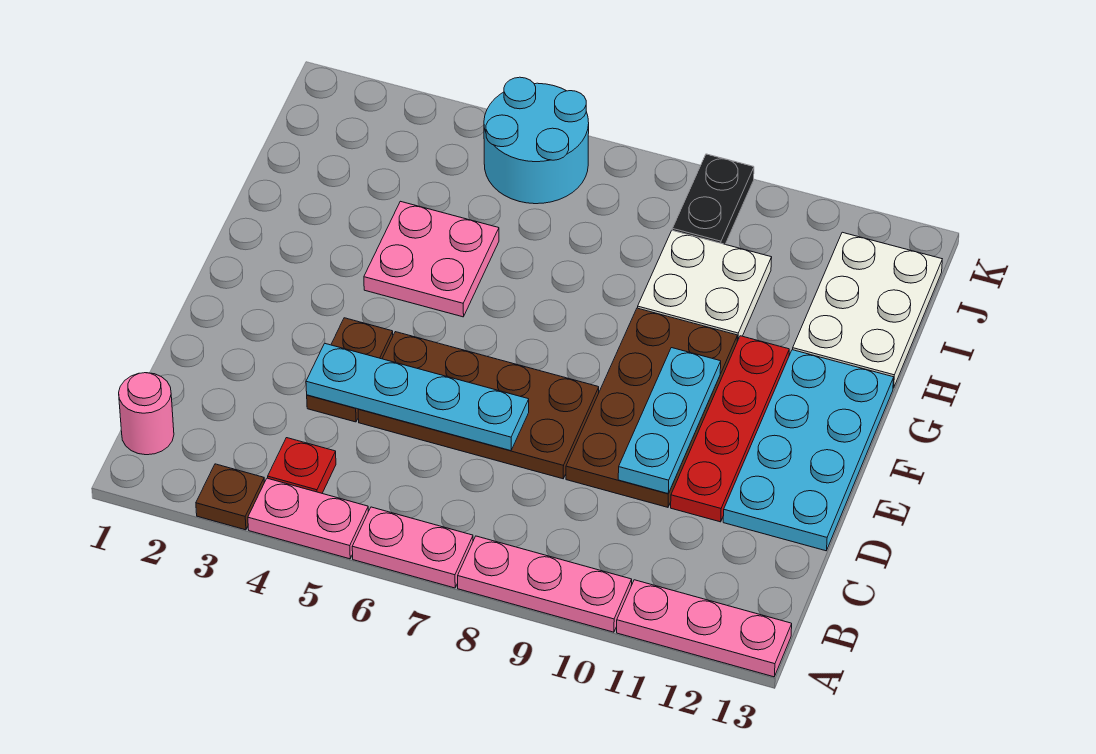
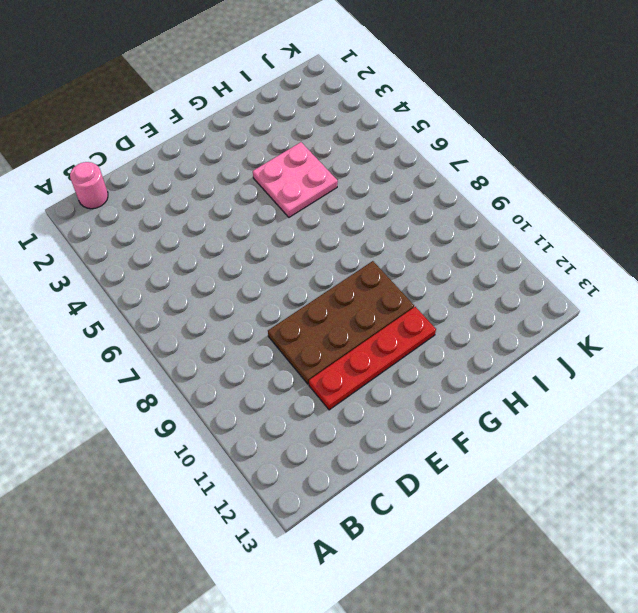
none -> brown plate A3 level 1
none -> pink plate A4:A5 level 1
none -> pink plate A6:A7 level 1

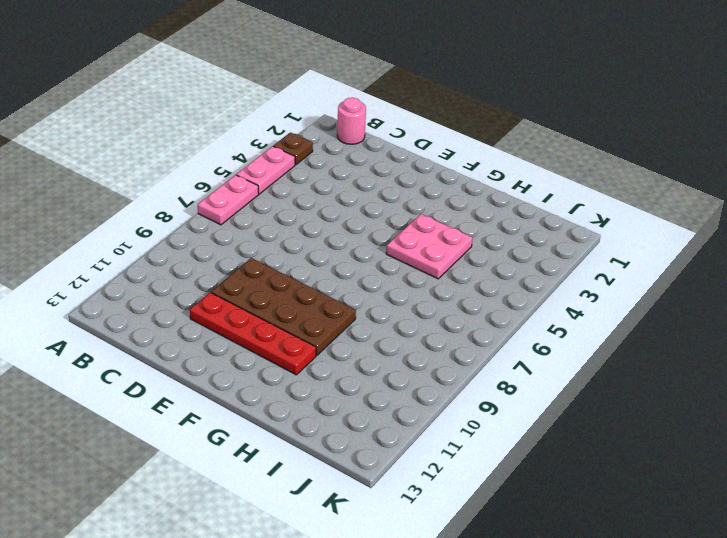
none -> pink plate A8:A10 level 1
none -> pink plate A11:A13 level 1
none -> red plate B4 level 1

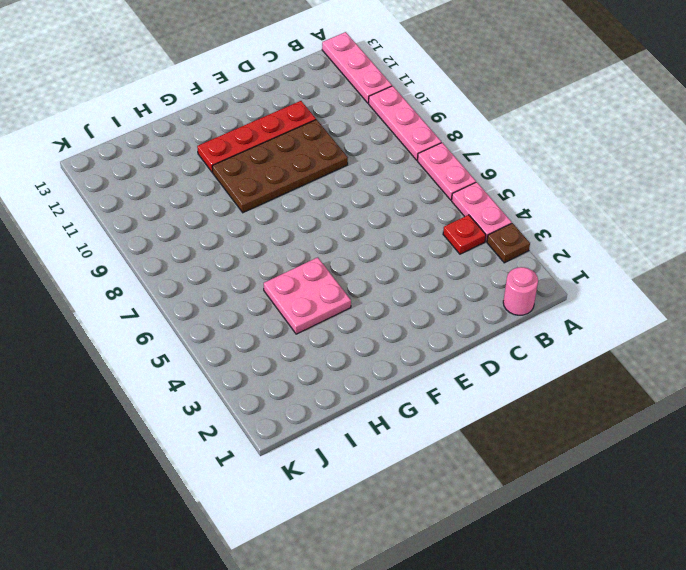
none -> brown plate D4:E4 level 1
none -> brown plate D5:E8 level 1
none -> cyan plate D12:G13 level 1

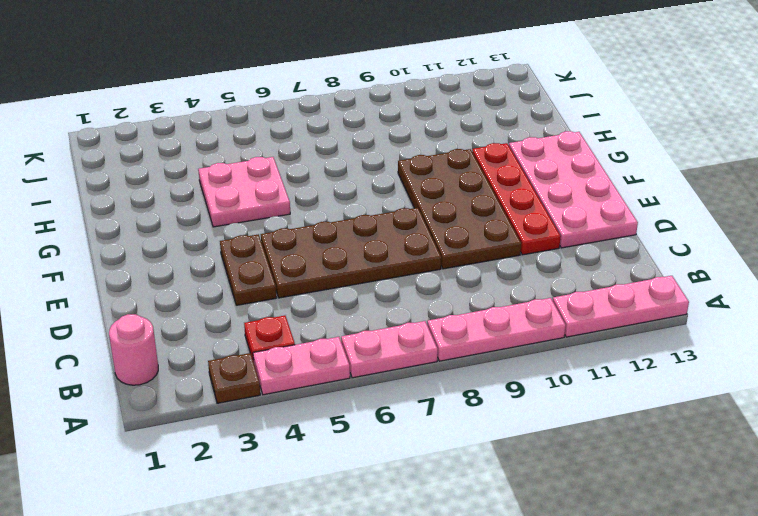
pink plate D12:G13 level 1 -> cyan plate D12:G13 level 1
none -> white plate H9:I10 level 1
none -> white plate H12:J13 level 1
none -> cyan round brick J5:K6 level 1

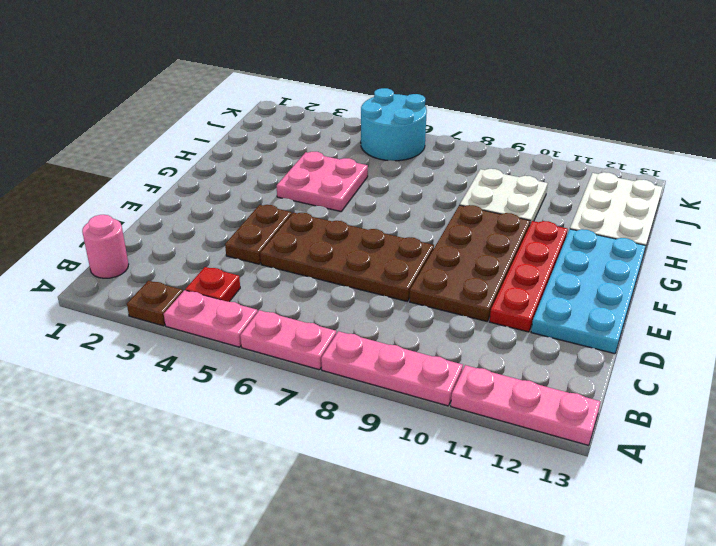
none -> black plate J9:K9 level 1
none -> cyan plate D4:D7 level 2
none -> cyan plate D10:F10 level 2

